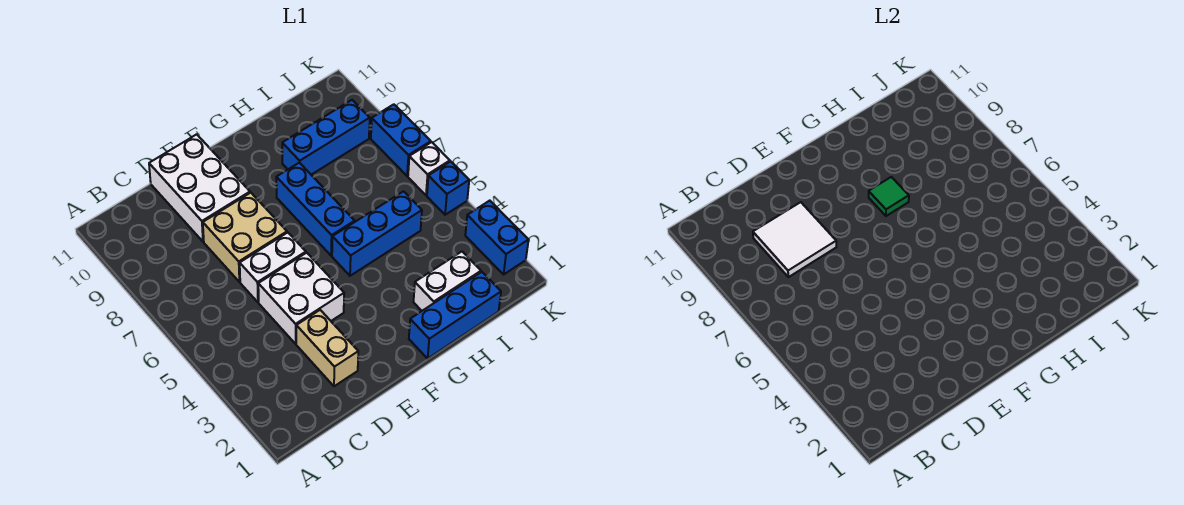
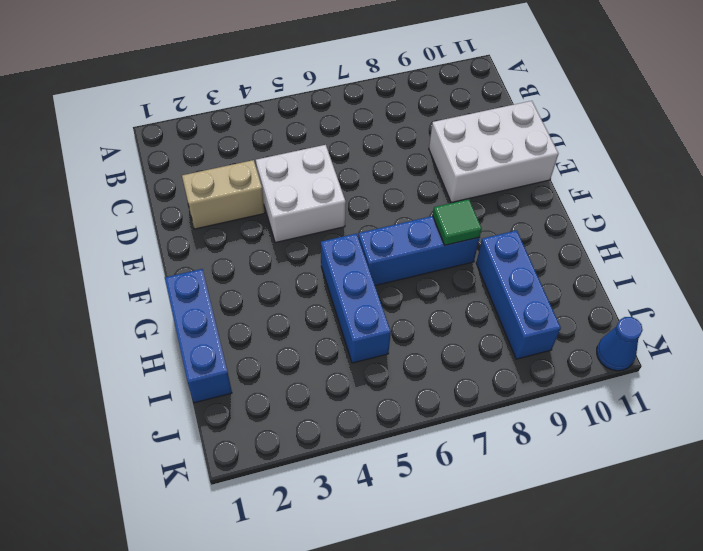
blue cone K11 level 1 -> none
none -> white brick D6:E6 level 1
none -> tan brick D7:E8 level 1
none -> white brick H2:I2 level 1

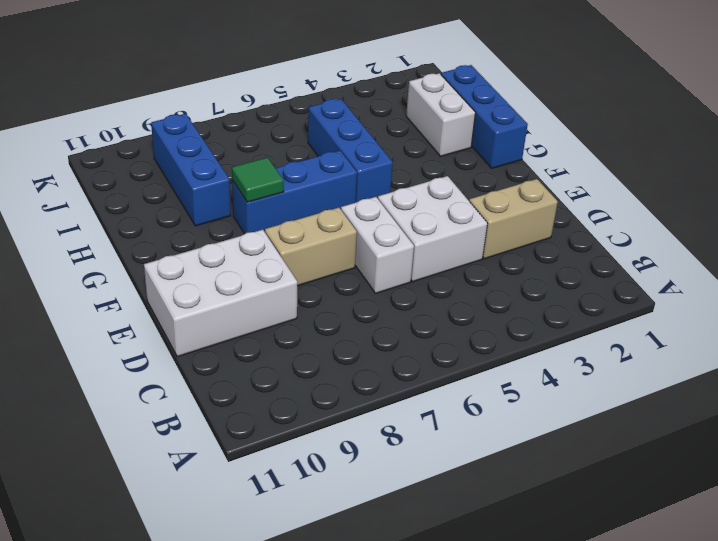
tan brick E7:E8 level 1 -> tan brick D7:E8 level 1
none -> blue brick K2:K3 level 1
none -> blue brick K5 level 1
none -> white brick K6 level 1

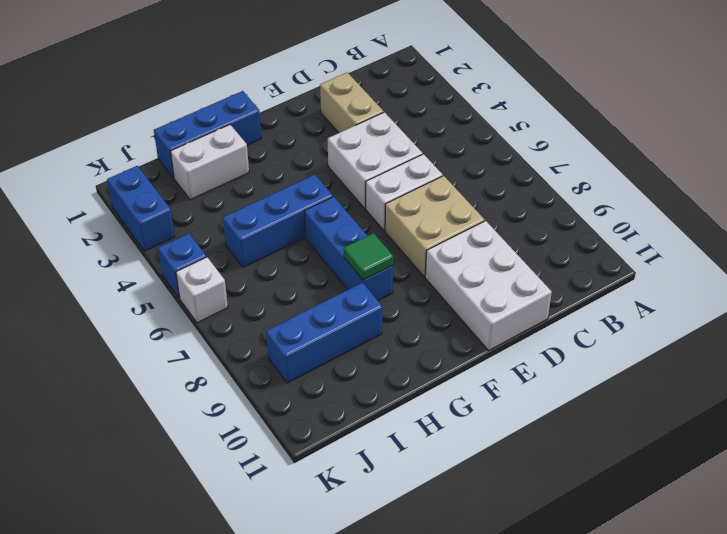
none -> blue brick K7:K8 level 1
none -> white tile C8:D9 level 2

